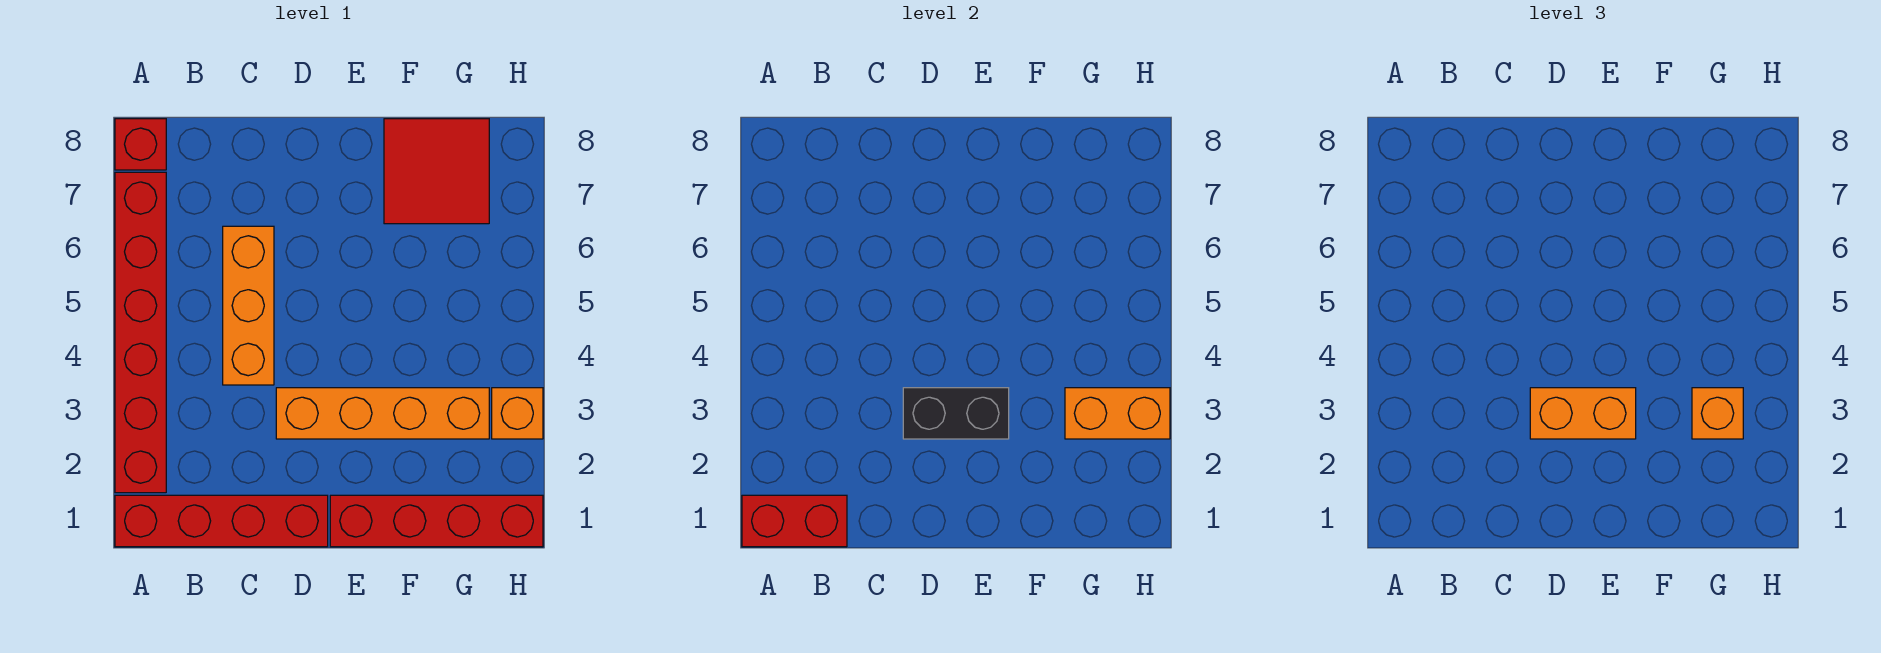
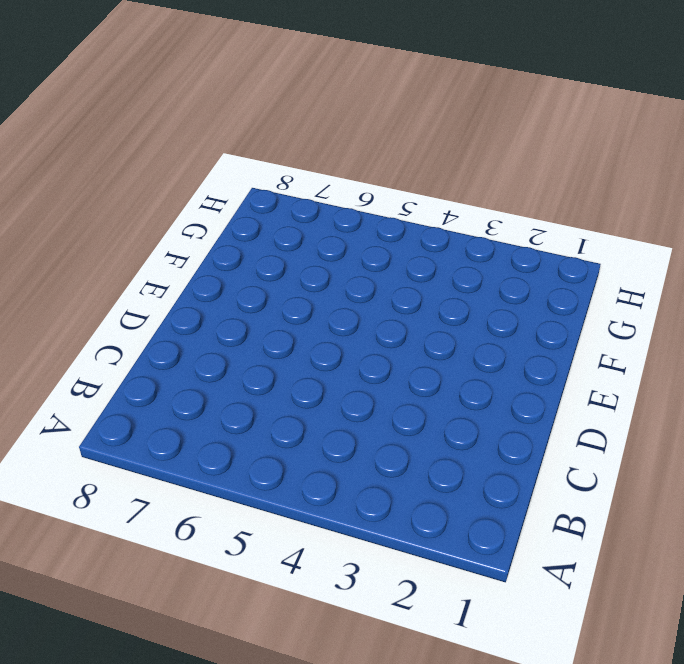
none -> red brick A1:D1 level 1
none -> red brick A2:A7 level 1
none -> red brick A8 level 1

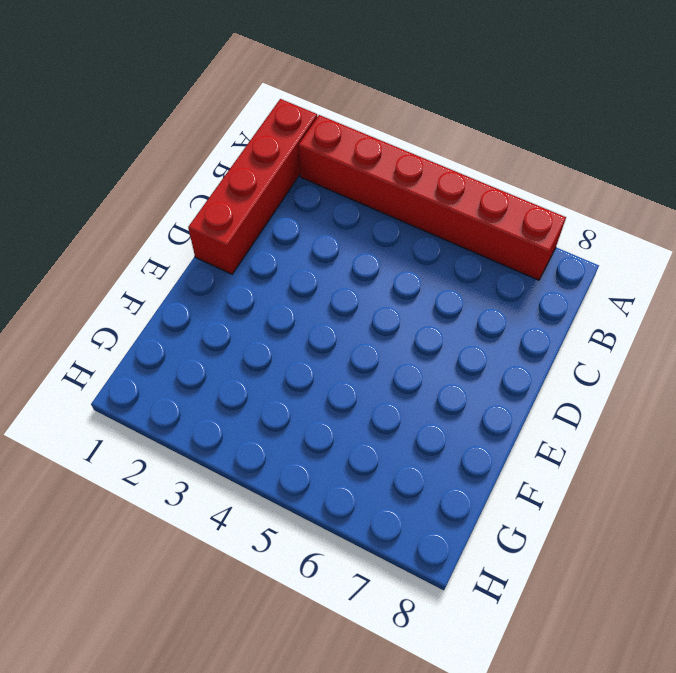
none -> red brick A8 level 1
none -> orange brick C4:C6 level 1
none -> orange brick D3:G3 level 1

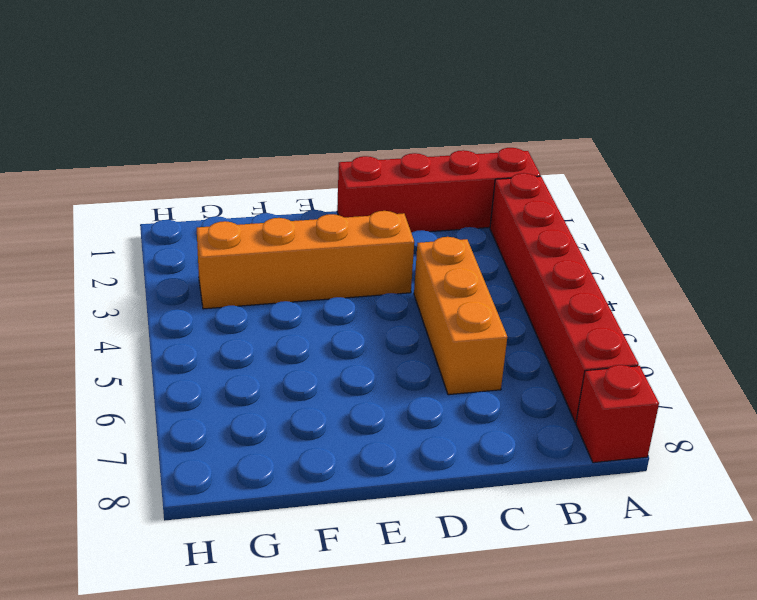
none -> red brick E1:H1 level 1
none -> red tile F7:G8 level 1
none -> orange brick H3 level 1

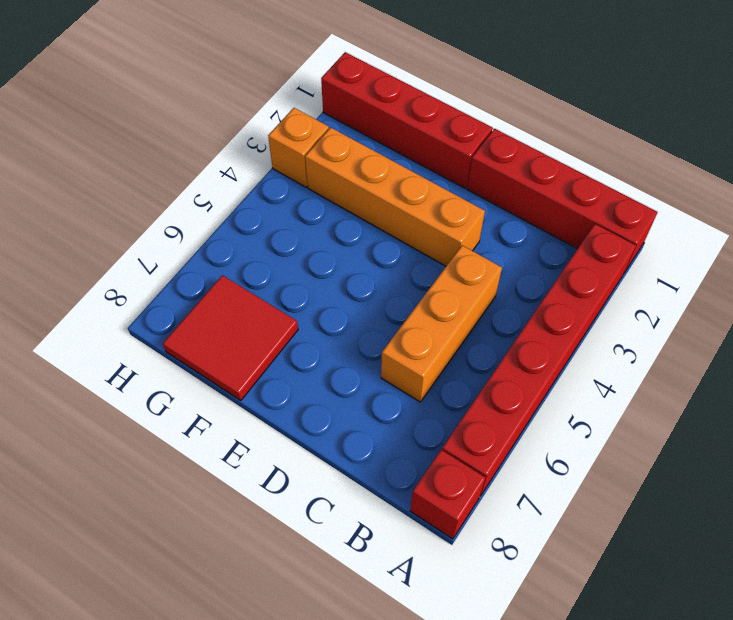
none -> red brick A1:B1 level 2
none -> black brick D3:E3 level 2
none -> orange brick G3:H3 level 2

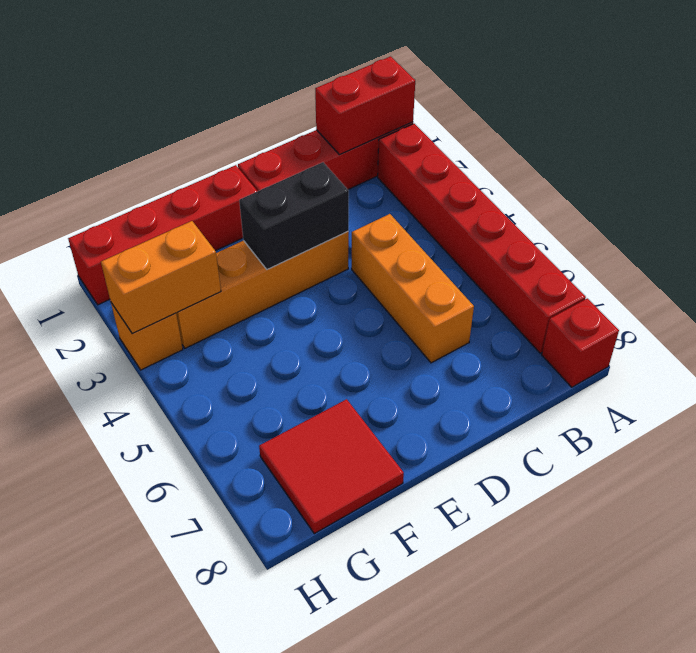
none -> orange brick D3:E3 level 3
none -> orange brick G3 level 3

